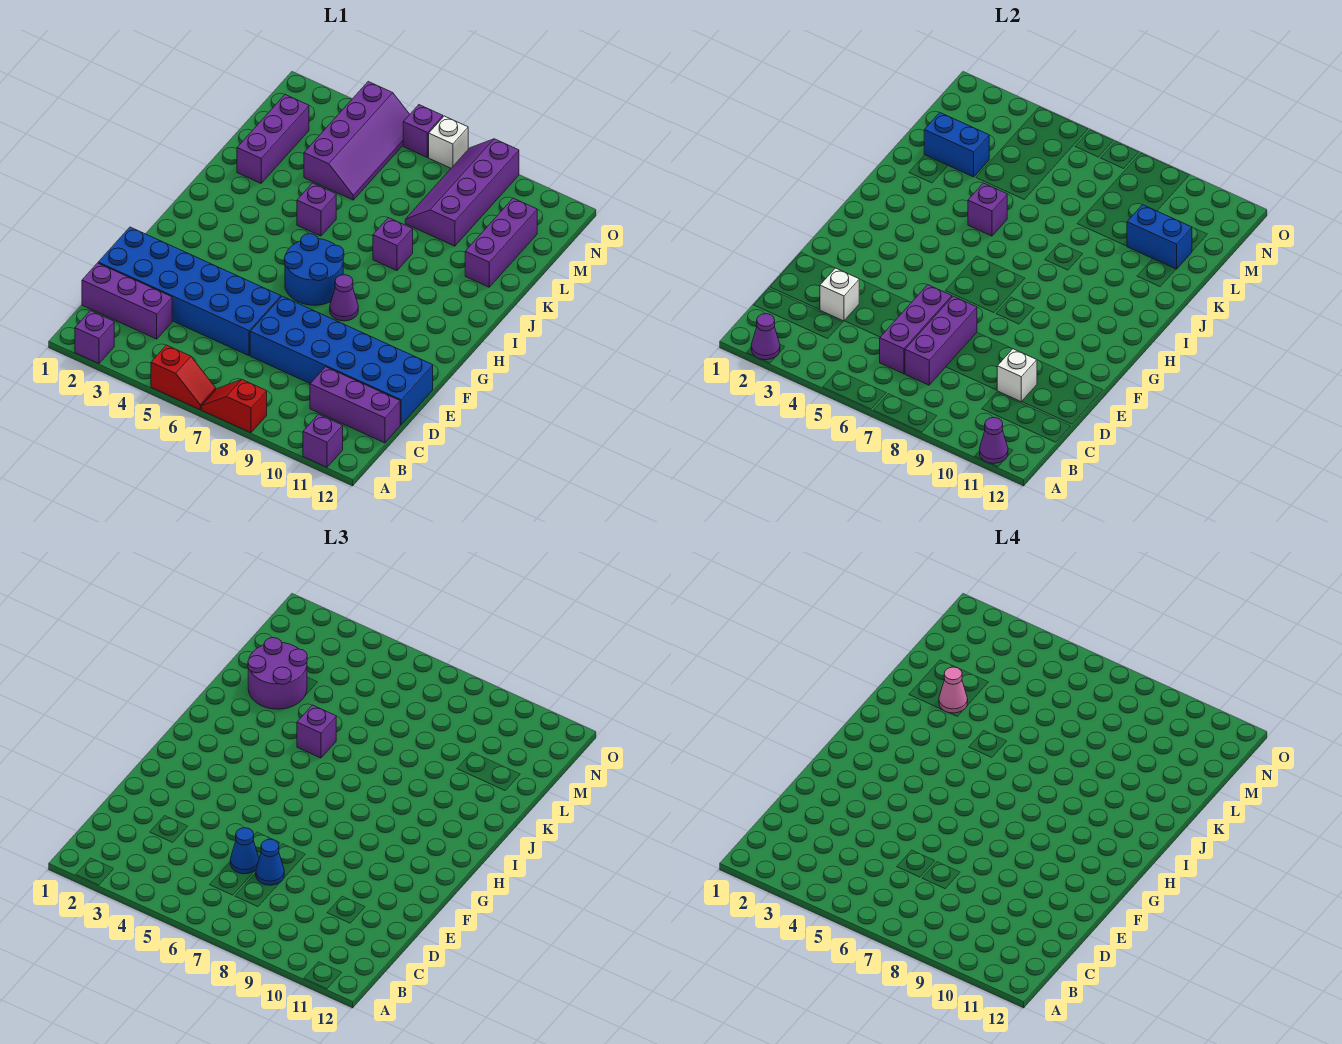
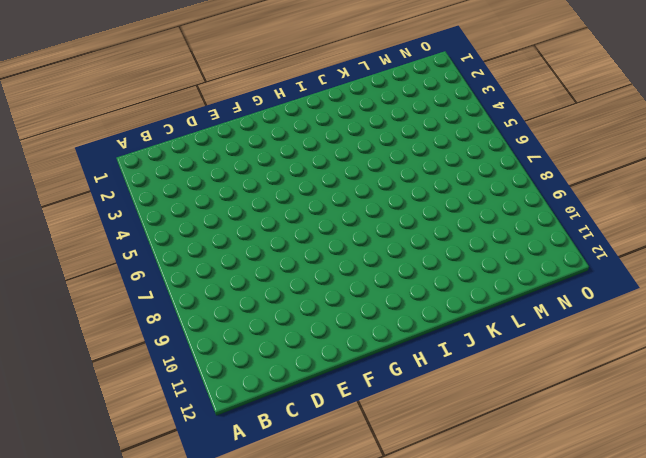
none -> purple brick A2 level 1
none -> red slope A5:A6 level 1 top 5
none -> red slope A7:A8 level 1 top 8
none -> purple brick A11 level 1

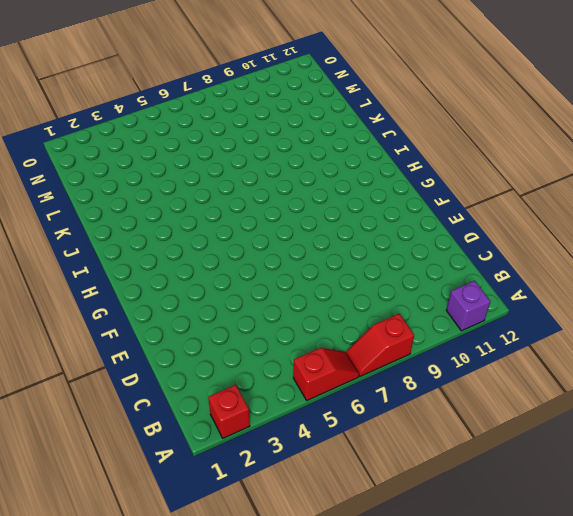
red brick A2 level 1 -> purple brick A2 level 1
none -> purple brick C1:C3 level 1
none -> purple brick C10:C12 level 1
none -> blue brick D1:E6 level 1
none -> blue brick D7:E12 level 1

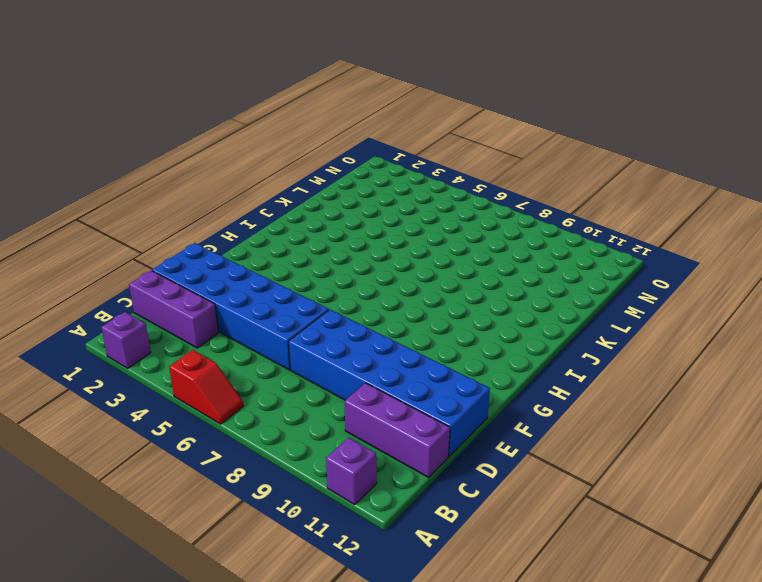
none -> red slope A7:A8 level 1 top 8
none -> blue round brick G6:H7 level 1
none -> purple cone G8 level 1
none -> purple brick J5 level 1

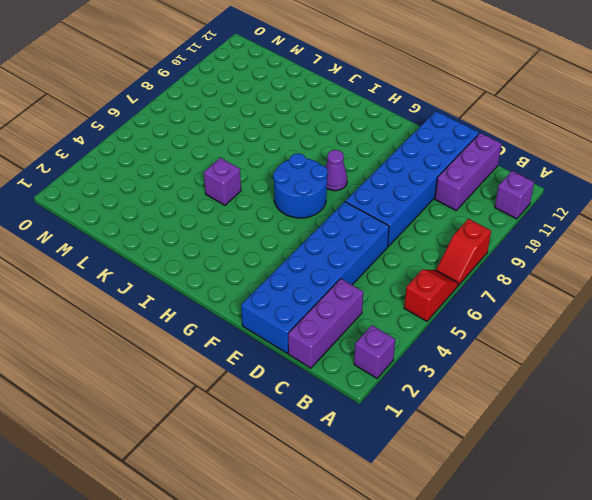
none -> purple brick J8 level 1
none -> purple brick K2:M2 level 1
none -> purple brick K11:M11 level 1
none -> purple slope L4:O5 level 1 top 4

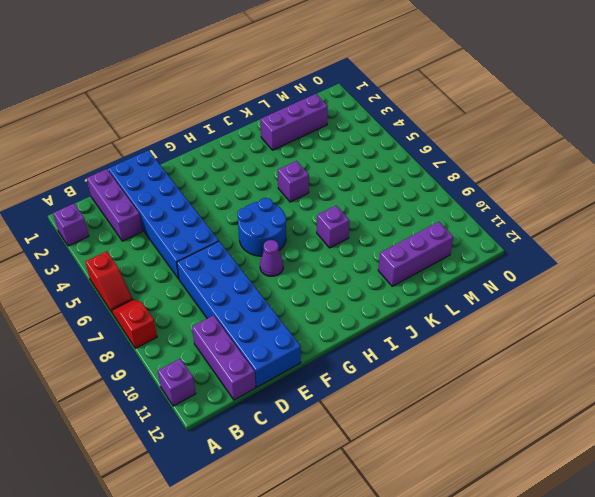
none -> purple slope L4:O5 level 1 top 4
none -> purple slope L8:O9 level 1 top 9
none -> purple brick O6 level 1
none -> white brick O7 level 1

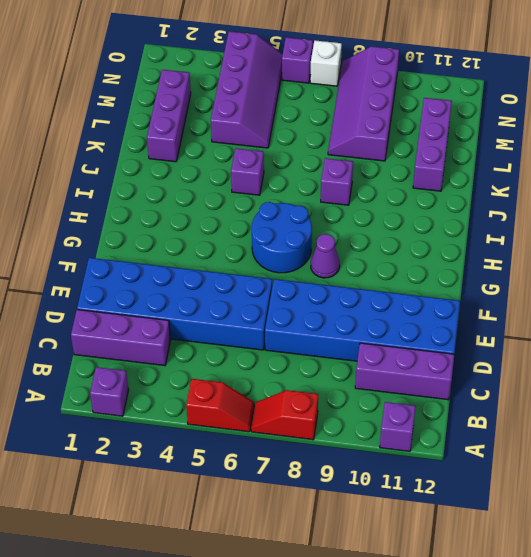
none -> purple cone A2 level 2
none -> purple cone A11 level 2
none -> purple brick C6:E6 level 2
none -> purple brick C7:E7 level 2

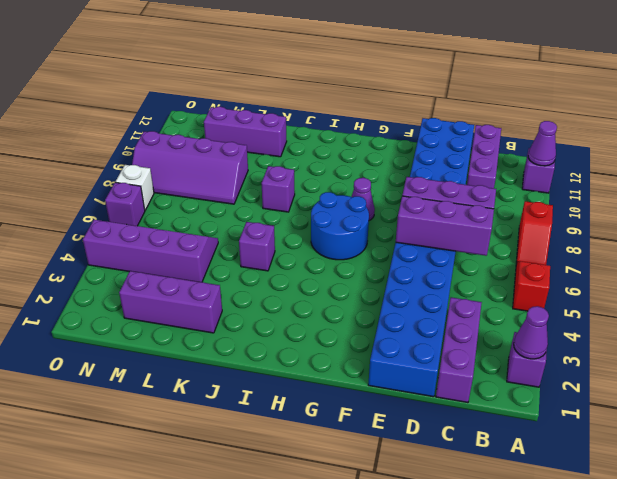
none -> white brick D3 level 2
none -> white brick D10 level 2
none -> purple brick J5 level 2
none -> blue brick L2:L3 level 2

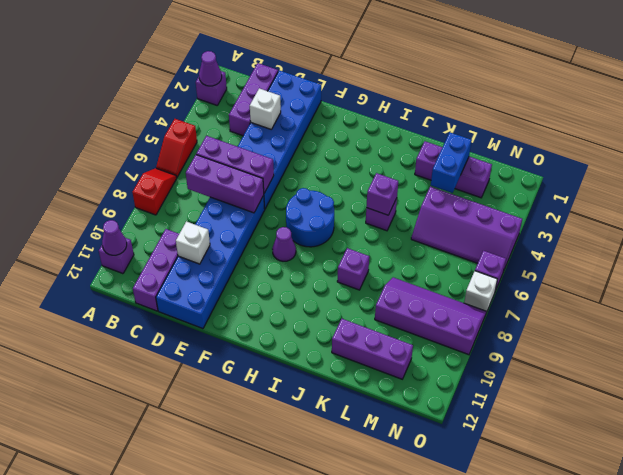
none -> blue brick L10:L11 level 2
none -> blue cone D6 level 3
none -> blue cone D7 level 3
none -> purple brick J5 level 3

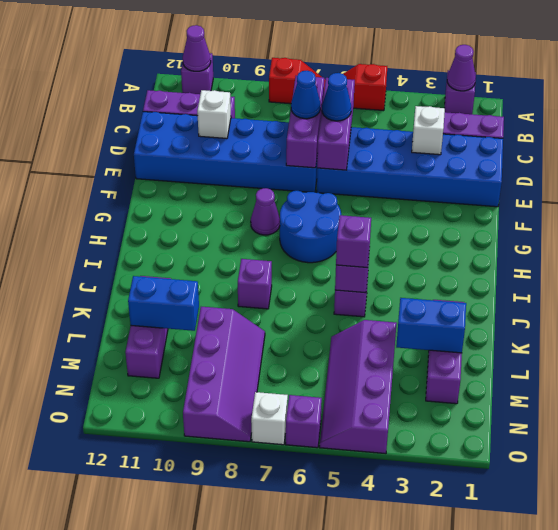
none -> purple round brick K2:L3 level 3
none -> pink cone K3 level 4

